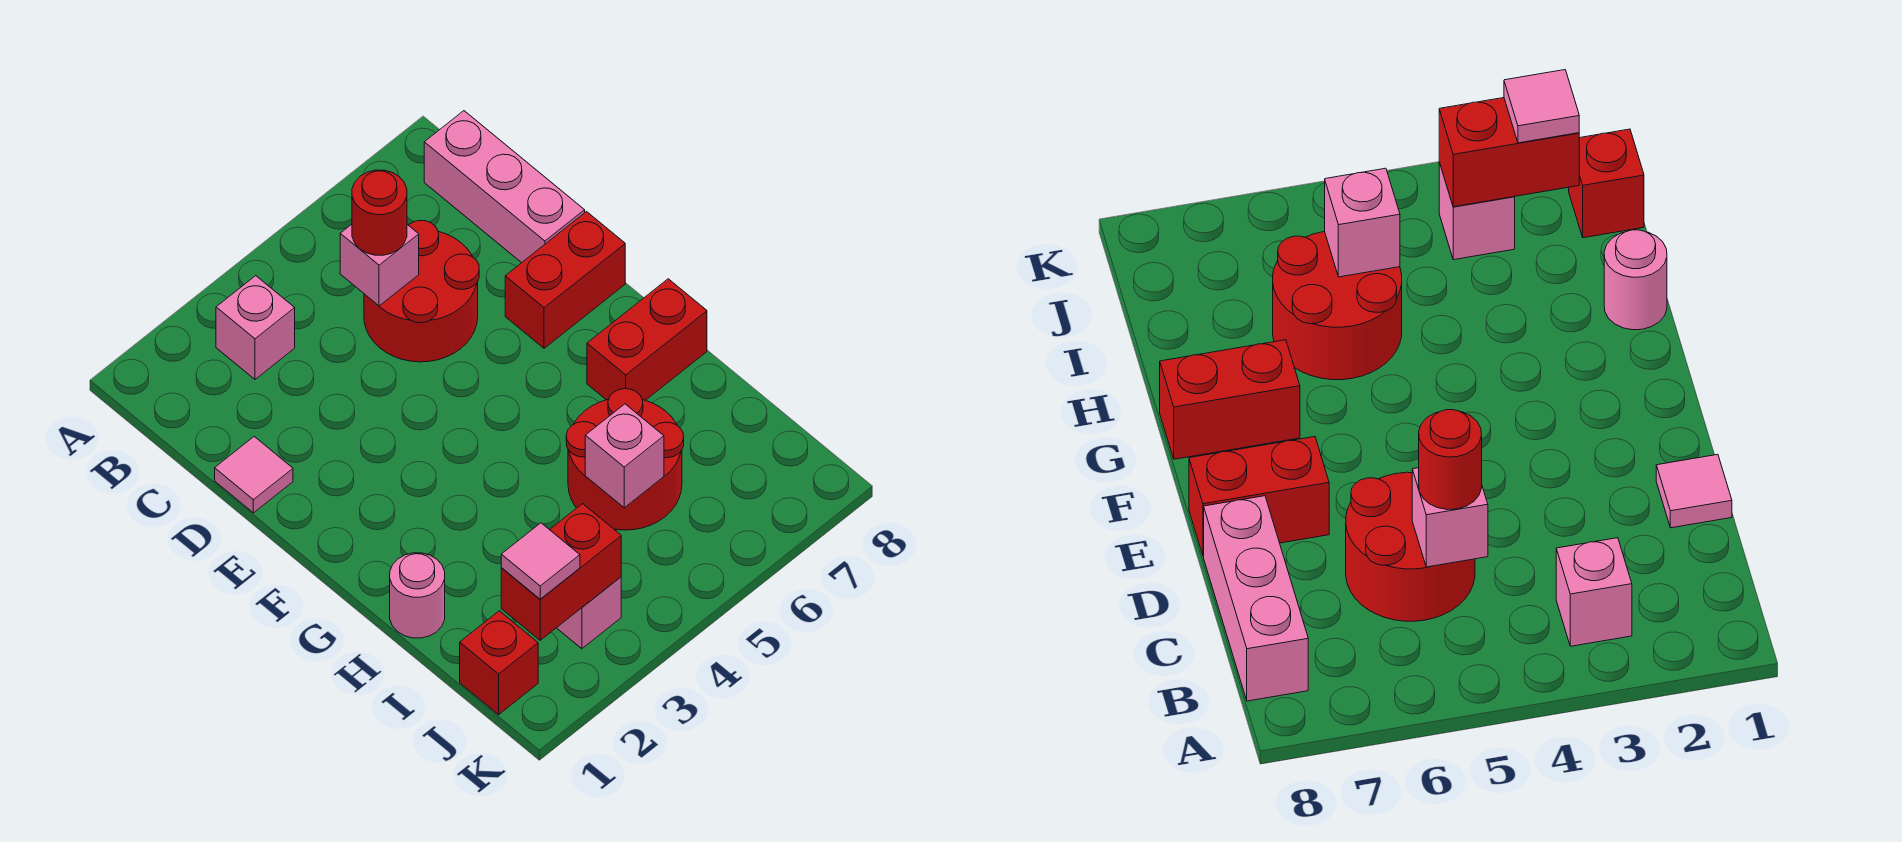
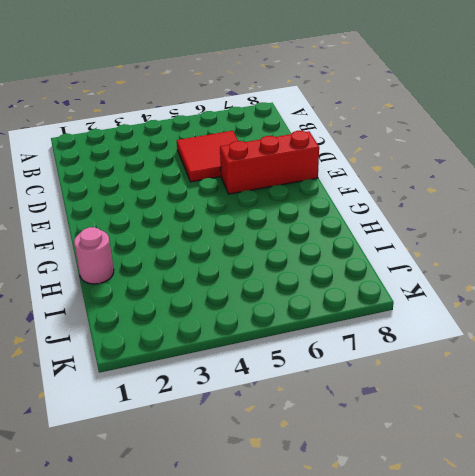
red tile C5:D6 level 1 -> red round brick C5:D6 level 1
red brick E6:E8 level 1 -> red brick E7:E8 level 1
none -> pink brick B3 level 1
none -> pink brick B8:D8 level 1
none -> pink tile D1 level 1

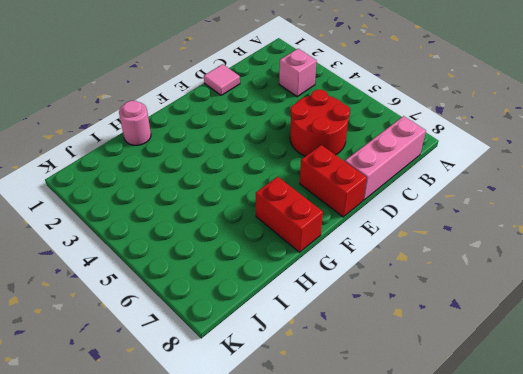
none -> red round brick H5:I6 level 1
none -> red brick J1 level 1
none -> pink brick J3 level 1

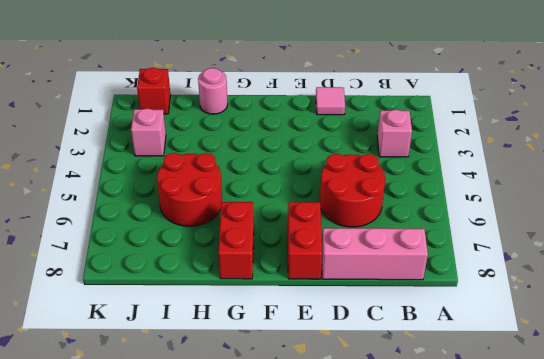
none -> pink brick C5 level 2
none -> pink brick I5 level 2
none -> red brick J2:J3 level 2

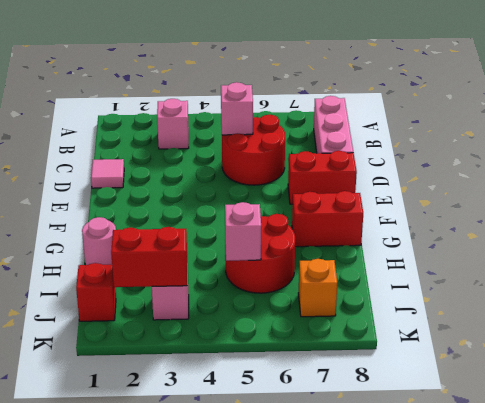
orange brick J7 level 1 -> none
none -> red round brick C5 level 3
none -> pink tile J2 level 3

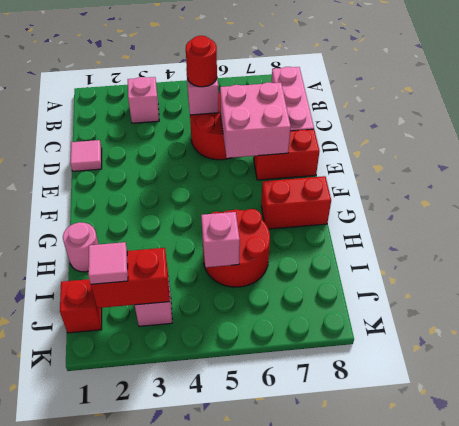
pink brick D6:E7 level 2 -> none

